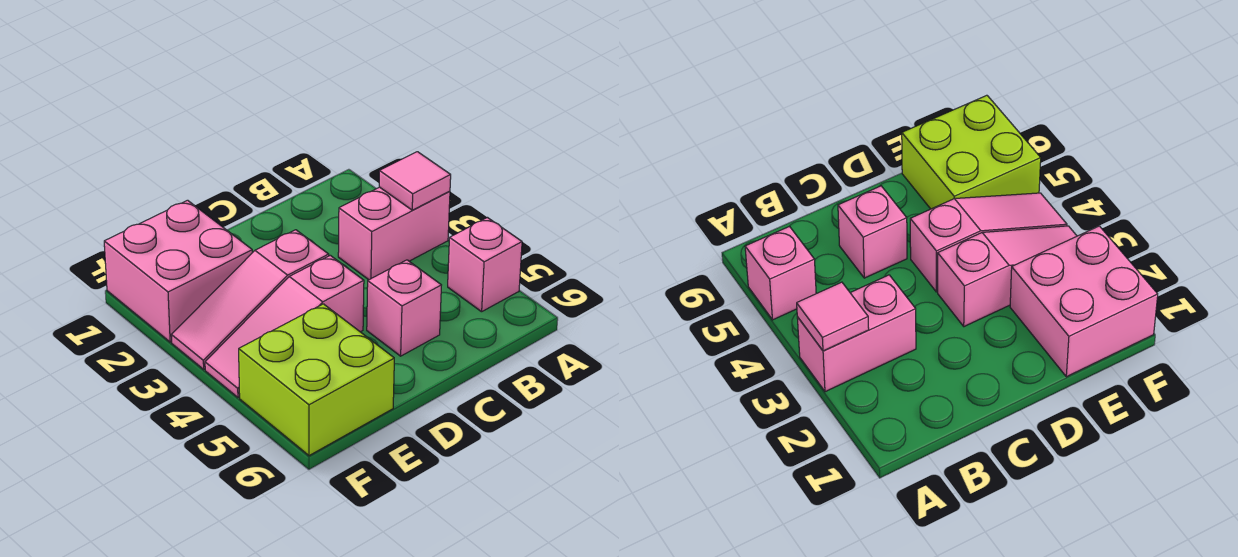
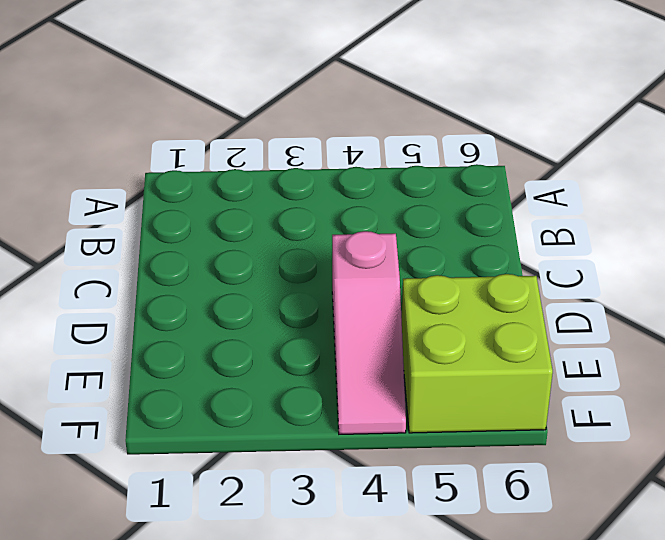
none -> pink brick A3:B3 level 1
none -> pink brick A5 level 1

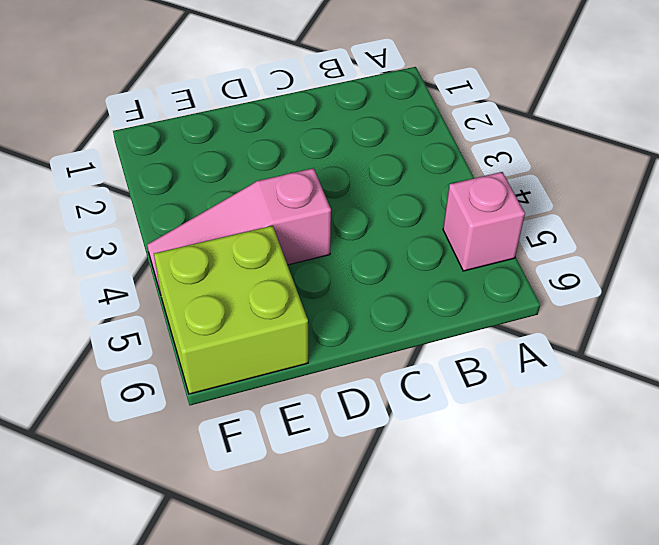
none -> pink brick A3:B3 level 1
none -> pink brick C5 level 1

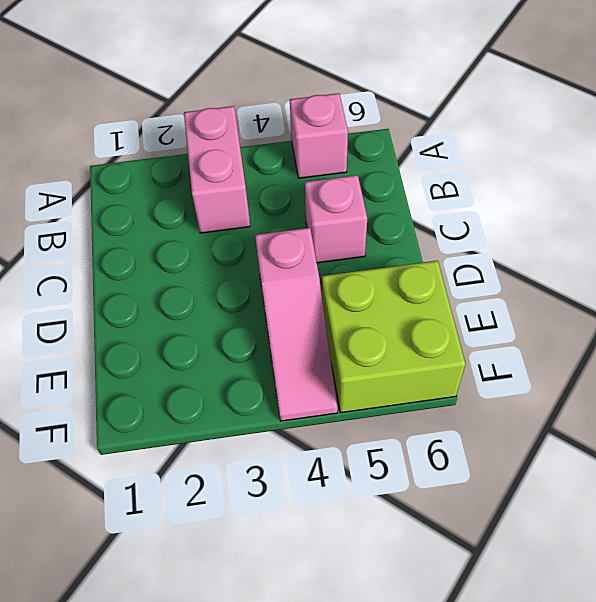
none -> pink slope D3:F3 level 1 top D
none -> pink brick E1:F2 level 1

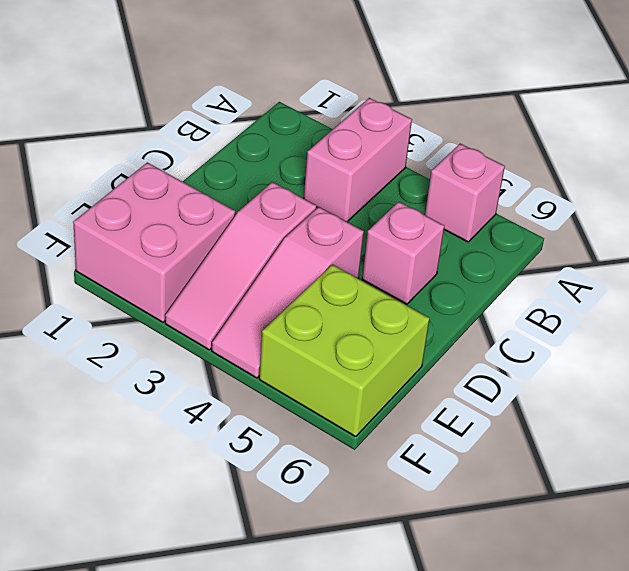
none -> pink tile A3 level 2

